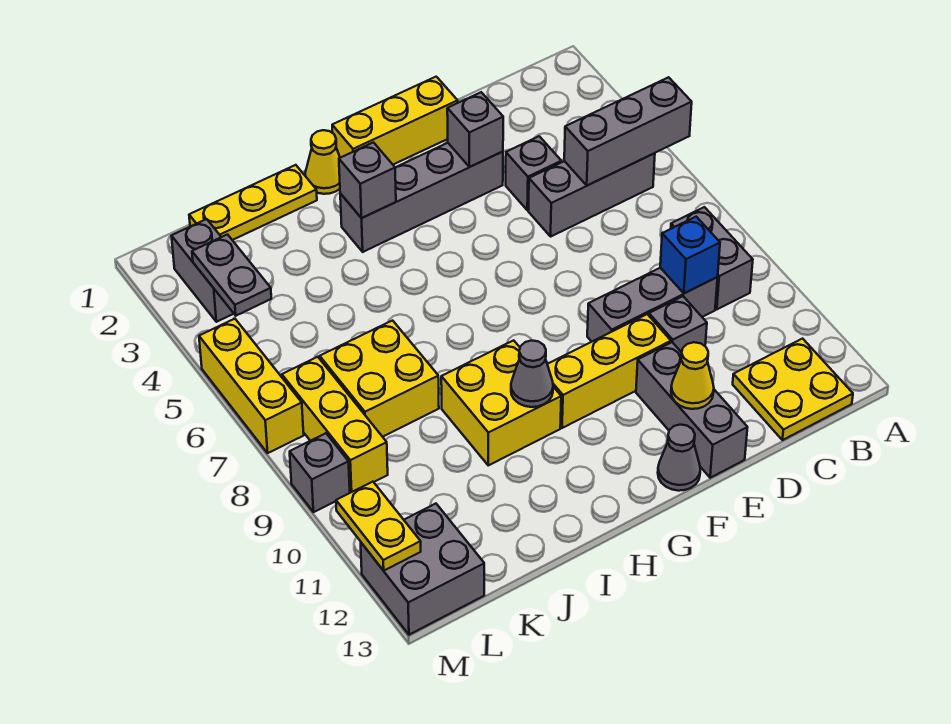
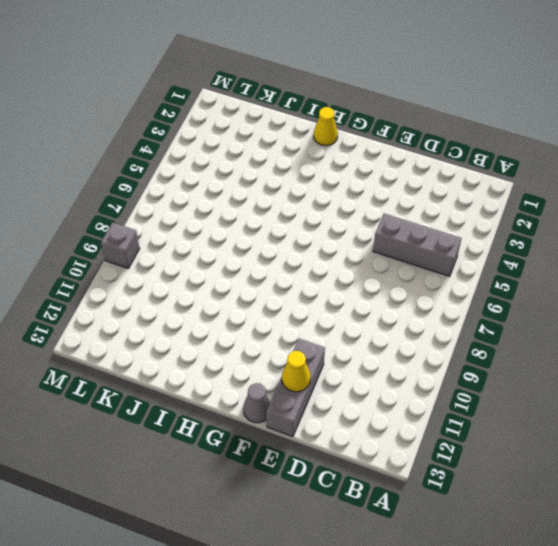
none -> grey brick B8:B9 level 1
none -> yellow plate B12:C13 level 1
none -> grey brick C9:E9 level 1

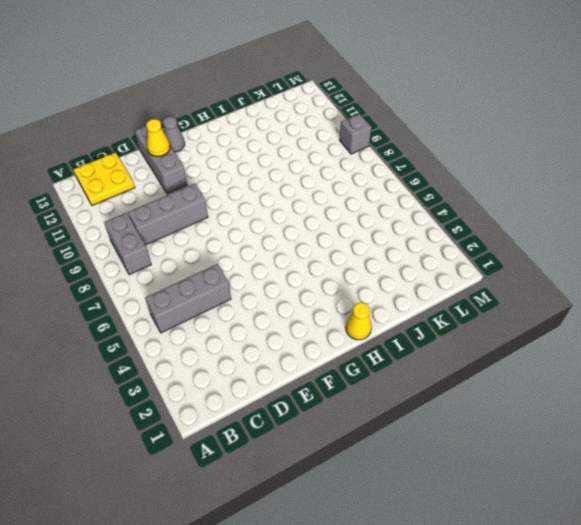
none -> grey brick D4 level 1
none -> grey brick D10 level 1
none -> yellow brick E1:G1 level 1

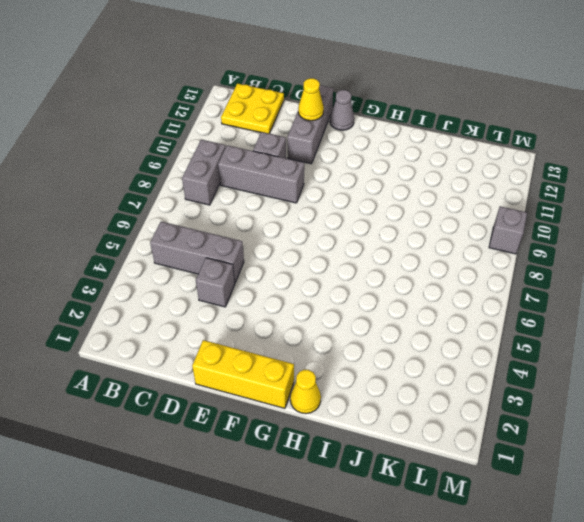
none -> grey brick E3:H3 level 1
none -> yellow brick E10:G10 level 1
none -> yellow brick H9:I10 level 1

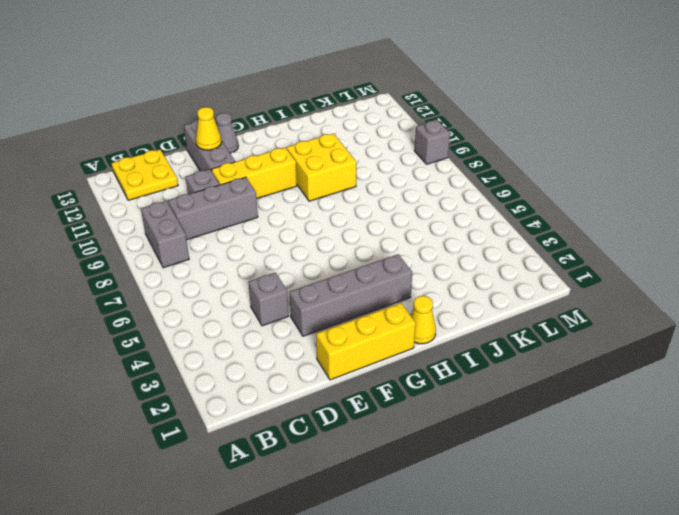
none -> grey brick B5:D5 level 1
none -> yellow plate I1:K1 level 1
none -> yellow brick J7:K8 level 1

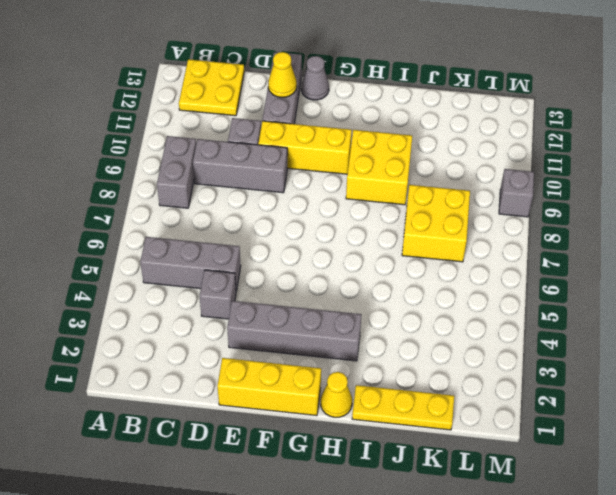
none -> grey brick L2:L3 level 1
none -> yellow brick L7:L9 level 1
none -> grey brick L12:M13 level 1

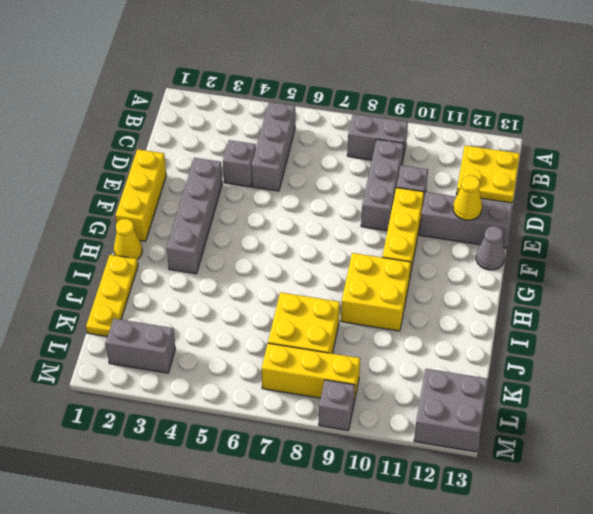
none -> yellow brick M5:M7 level 1
none -> grey brick A5:C5 level 2
none -> blue brick C9 level 2

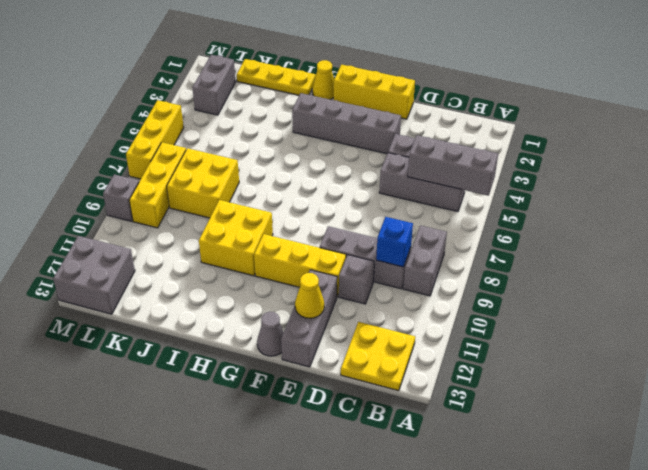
none -> grey brick E3 level 2
none -> grey brick H3 level 2
none -> grey cone H10 level 2

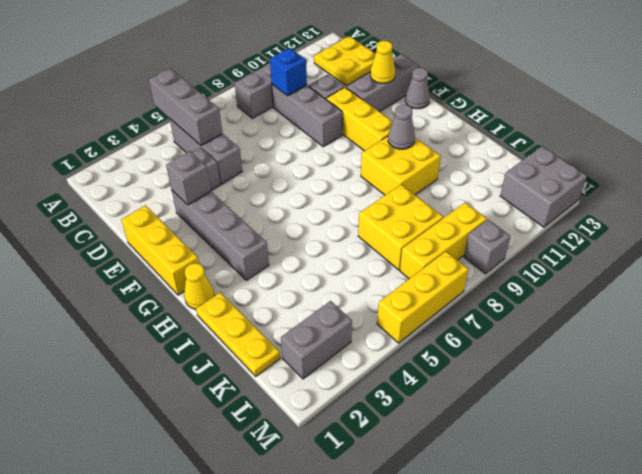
none -> grey brick H3 level 2
none -> grey plate L3:L4 level 2
none -> yellow plate M11:M12 level 2

